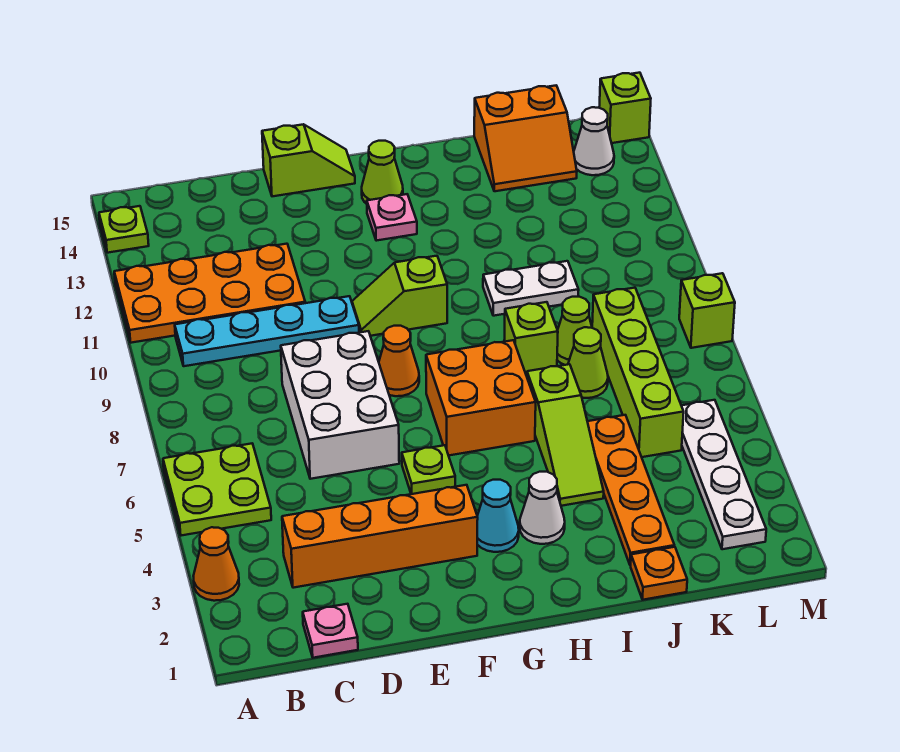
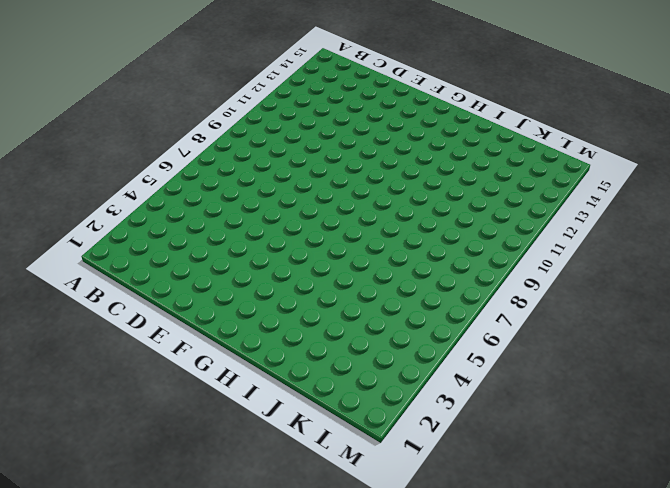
none -> orange cone A3 level 1
none -> lime plate A5:B6 level 1
none -> orange plate A11:D12 level 1
none -> lime plate A14 level 1

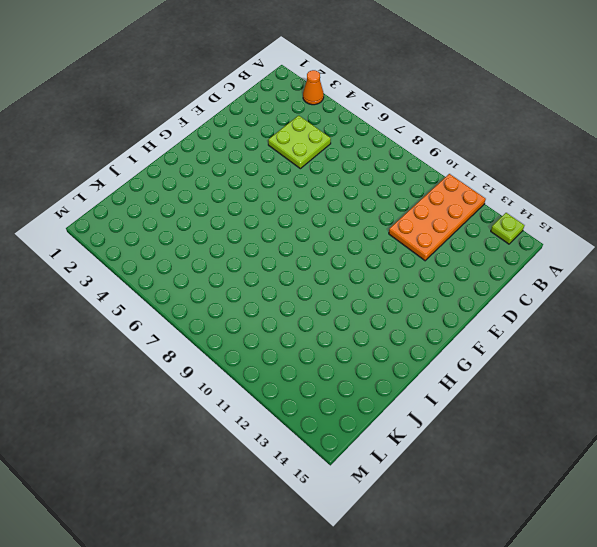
lime plate C4:D5 level 1 -> lime plate A5:B6 level 1
none -> cyan plate B10:E10 level 1
none -> pink plate C1 level 1
none -> orange brick C3:F3 level 1
none -> white brick D6:E8 level 1

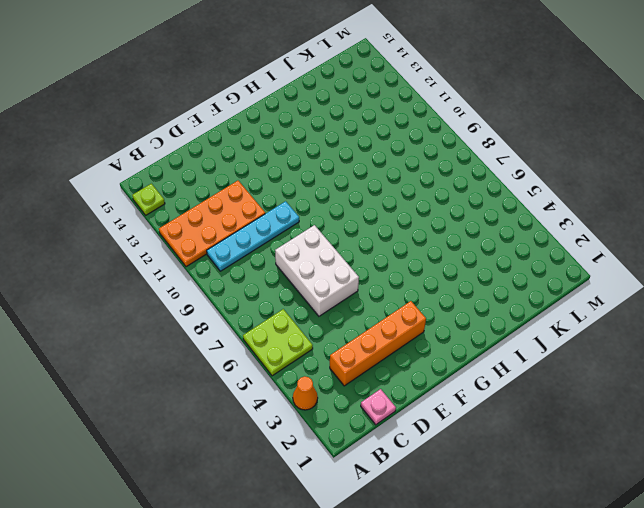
none -> lime slope E15:F15 level 1 top E
none -> lime plate F5 level 1
none -> orange cone F8 level 1
none -> lime slope F10:G10 level 1 top G

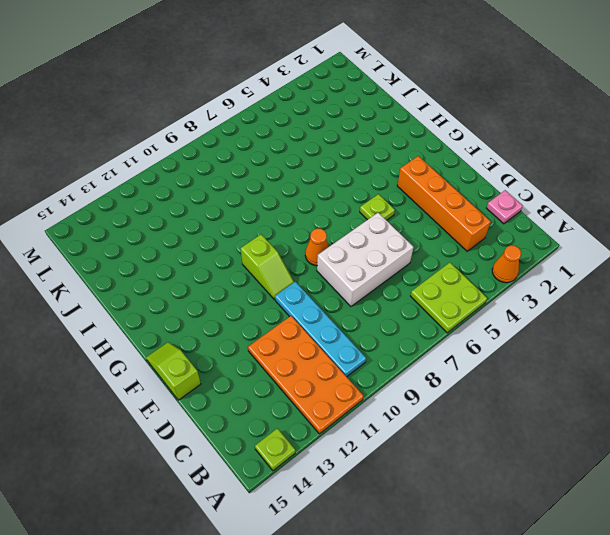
none -> cyan cone G3 level 1
none -> orange brick G6:H7 level 1
none -> pink plate G13 level 1
none -> lime cone G14 level 1

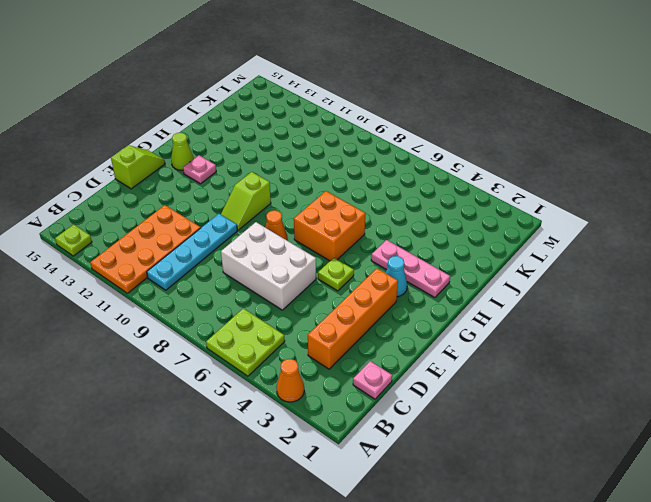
pink plate H2:H4 level 1 -> white cone H3 level 1
none -> lime slope I4:I6 level 1 top 6
none -> lime brick I8 level 1
none -> white plate I10:J10 level 1
none -> orange plate J1 level 1

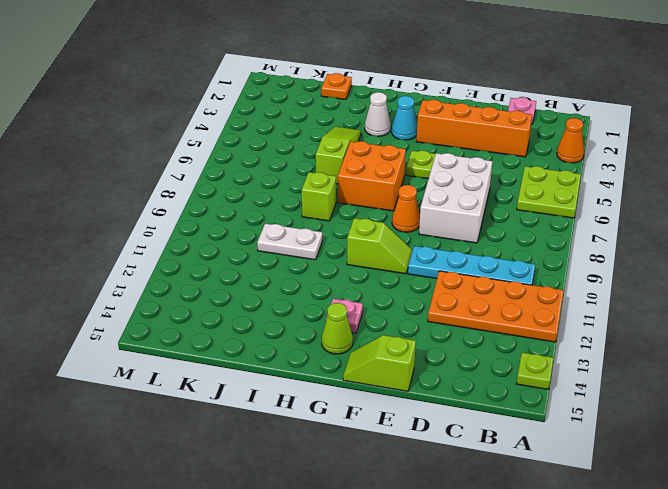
none -> orange plate J2:J5 level 1
none -> lime cone J7 level 1
none -> lime cone J8 level 1
none -> orange slope J14:K15 level 1 top 15

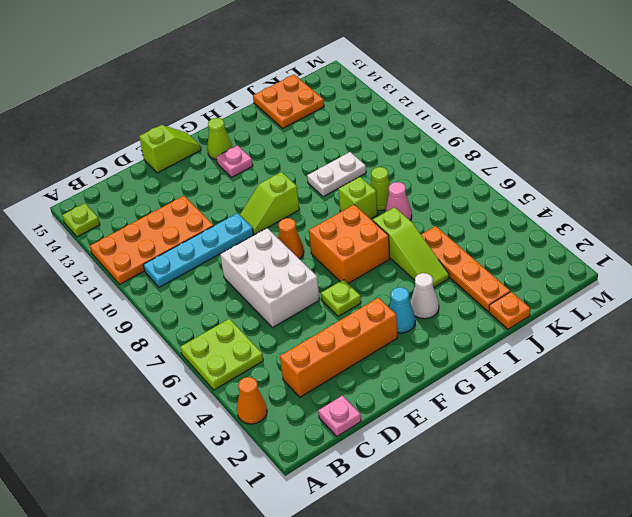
pink cone J7 level 1 -> lime cone J7 level 1
orange plate J14:K15 level 1 -> orange slope J14:K15 level 1 top 15
none -> lime brick K5:K8 level 1
none -> white plate L2:L5 level 1
none -> white cone L14 level 1
none -> lime brick M8 level 1

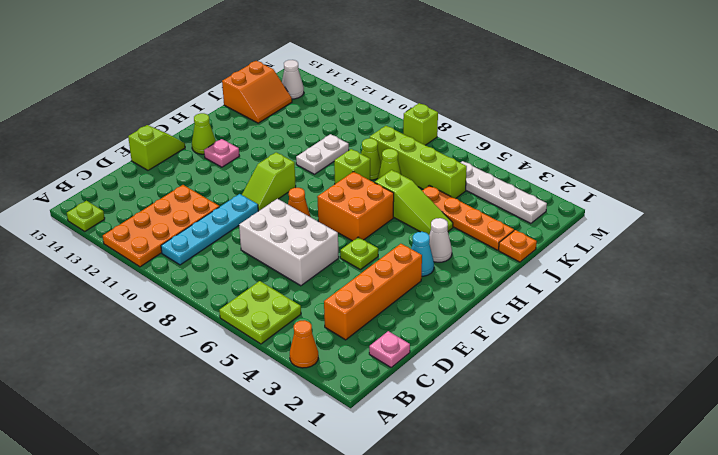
none -> lime brick M15 level 1

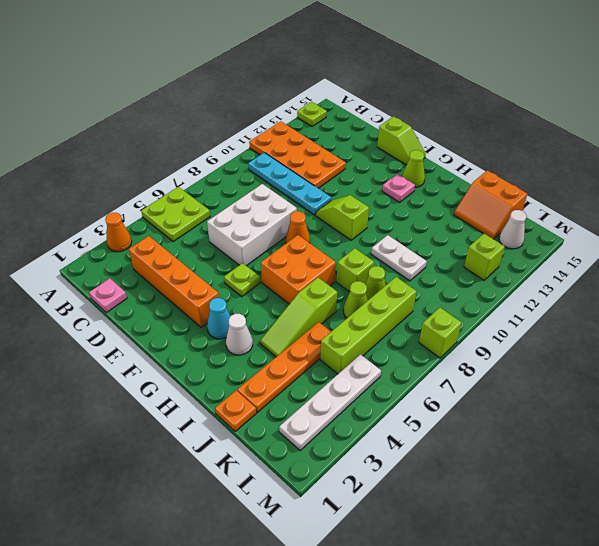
lime brick L12 level 1 -> lime brick M15 level 1

